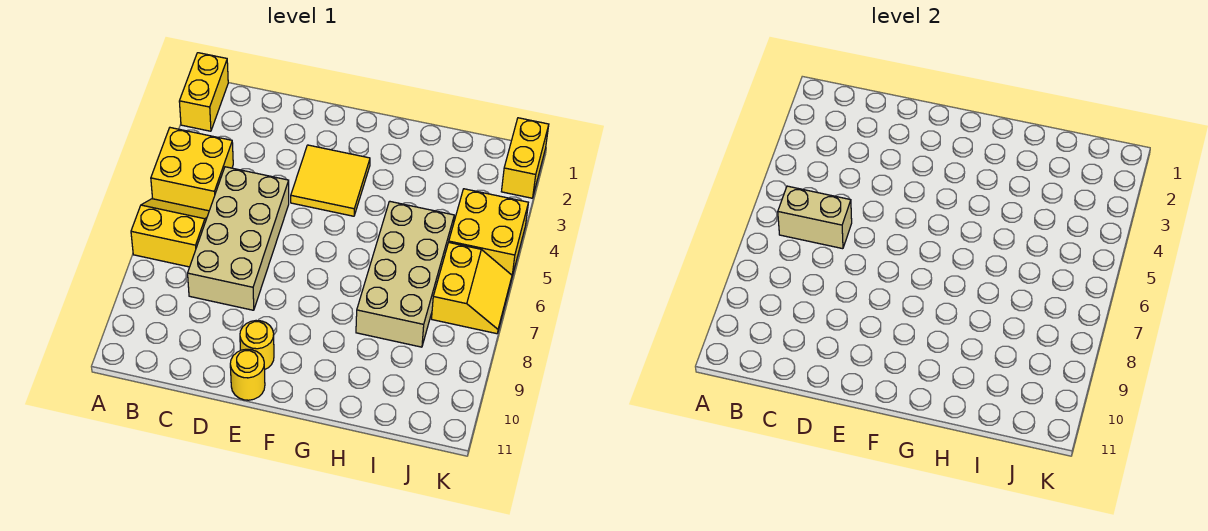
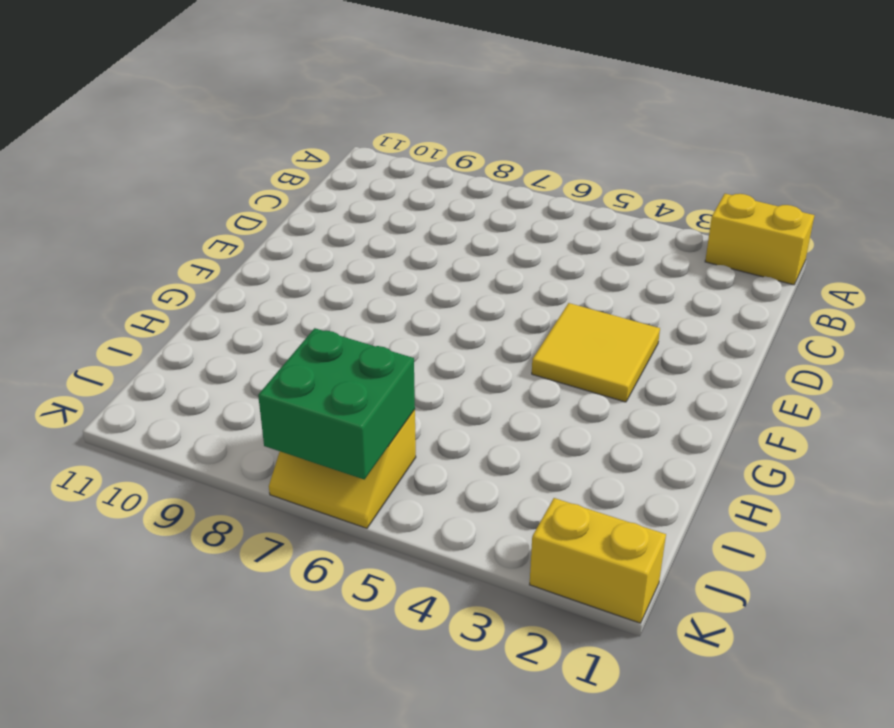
green brick J6:K7 level 2 -> none
none -> yellow brick A4:B5 level 1
none -> yellow slope A6:B7 level 1 top 7
none -> tan brick C5:D8 level 1

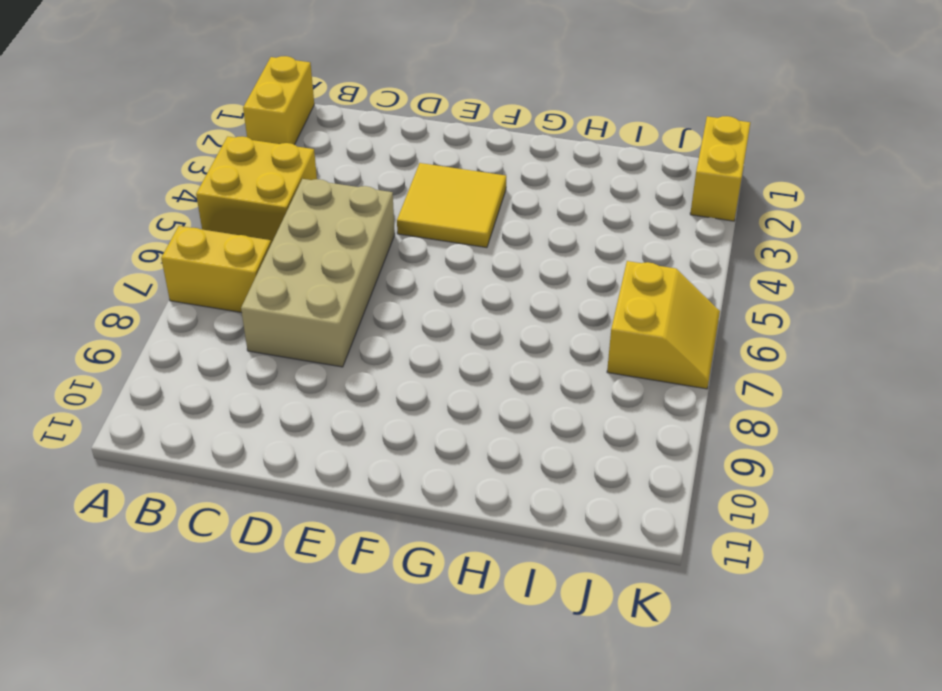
none -> yellow round brick E10 level 1
none -> yellow round brick E11 level 1
none -> tan brick H5:I8 level 1

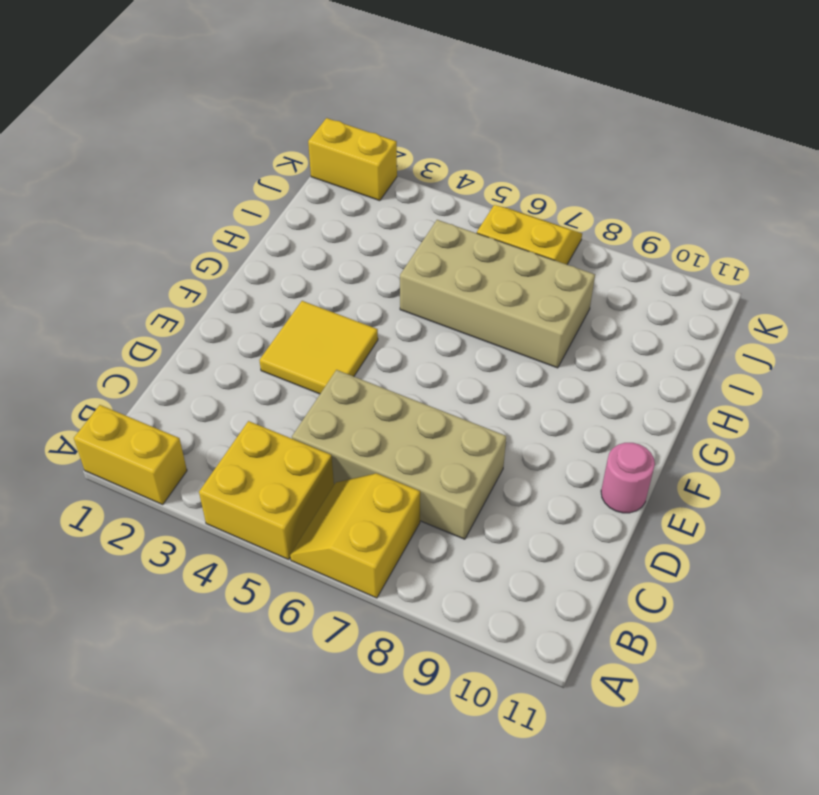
pink round brick E11 level 1 -> yellow round brick E11 level 1
none -> yellow round brick E10 level 1
none -> yellow brick J4:K5 level 1
none -> tan brick B6:C6 level 2

